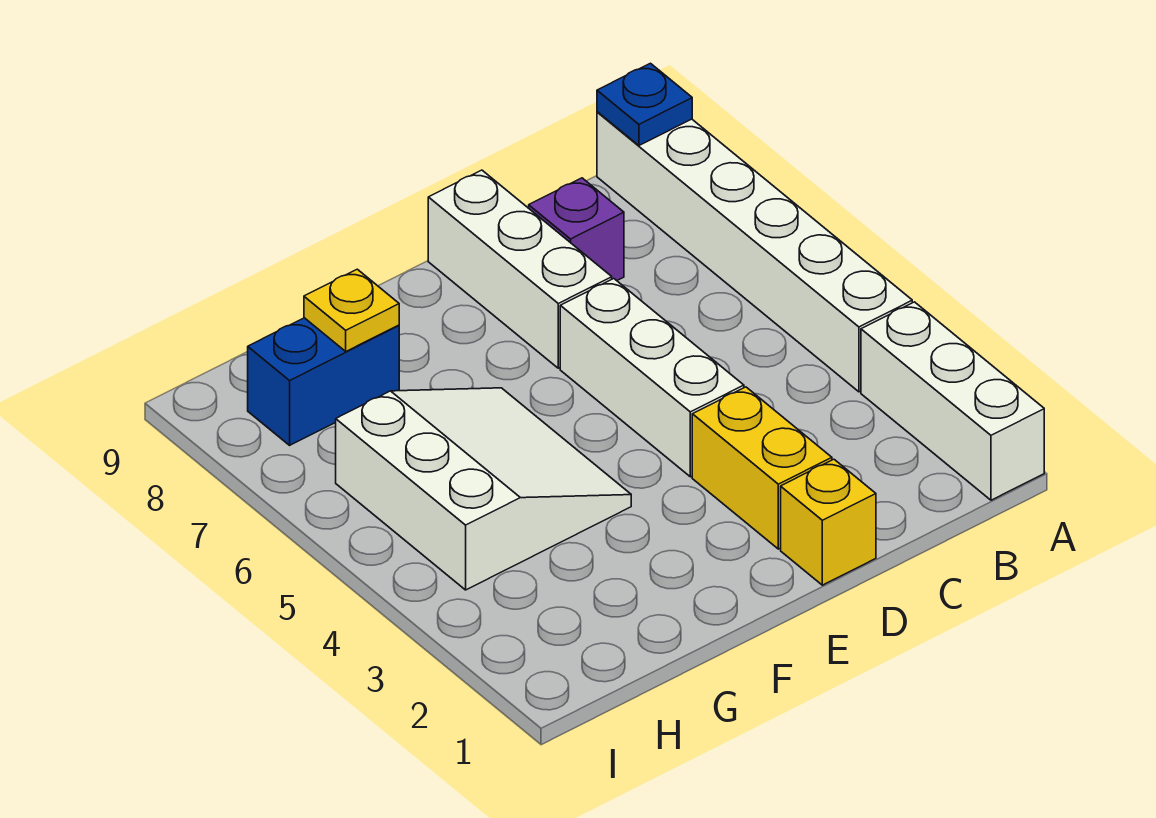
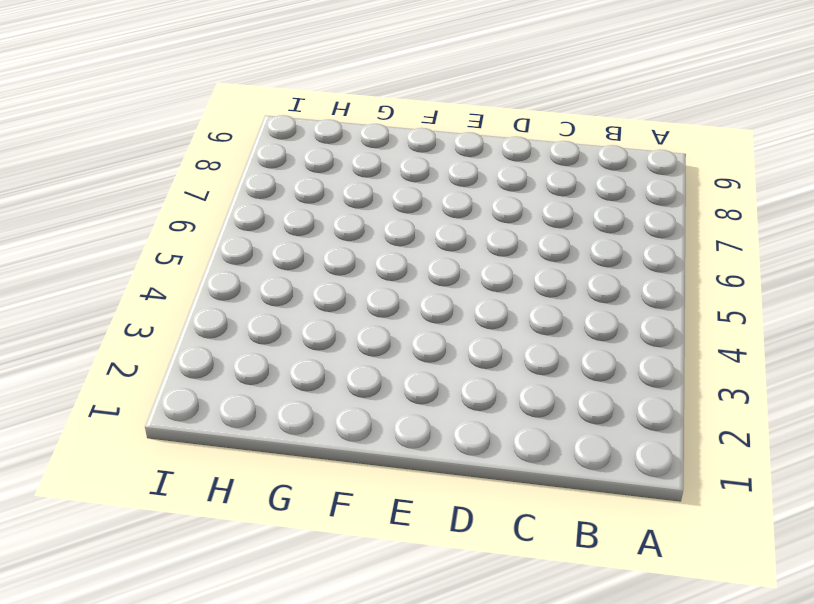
none -> white brick A1:A3 level 1
none -> white brick A4:A9 level 1

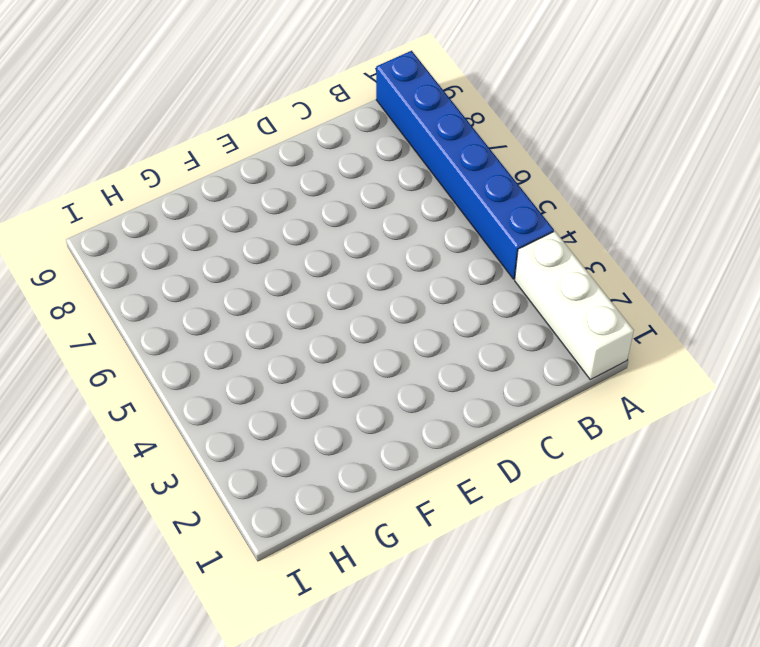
blue brick A4:A9 level 1 -> white brick A4:A9 level 1
none -> purple brick C8 level 1
none -> yellow brick D1 level 1

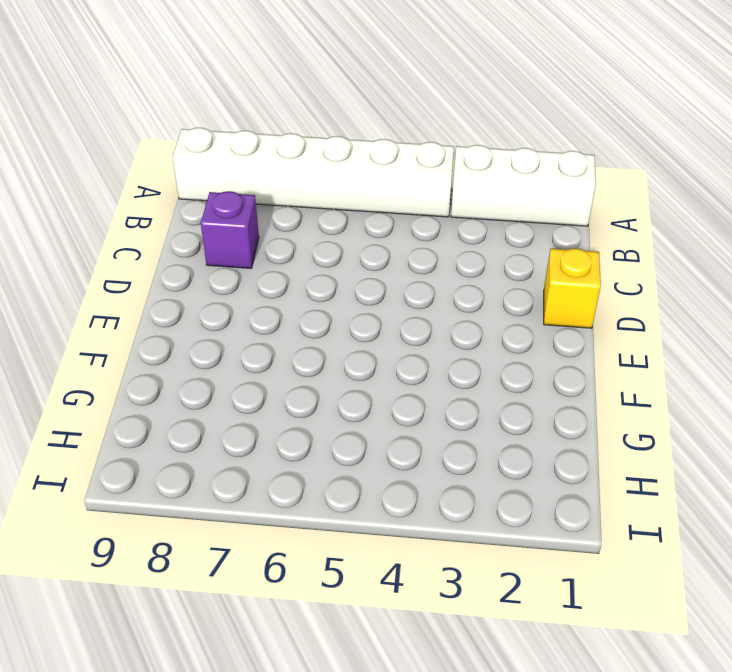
none -> yellow brick D2:D3 level 1
none -> white brick D4:D6 level 1

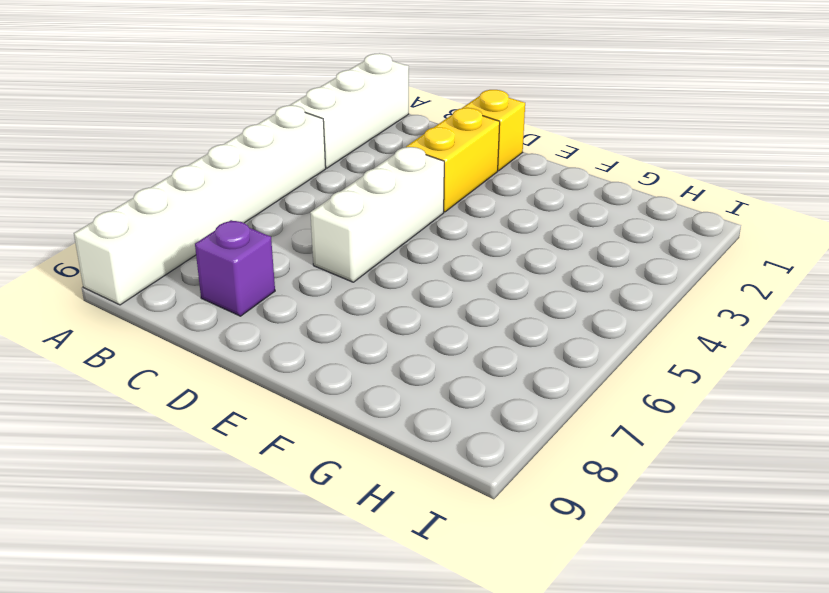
none -> white brick D7:D9 level 1
none -> white slope F4:H6 level 1 top H

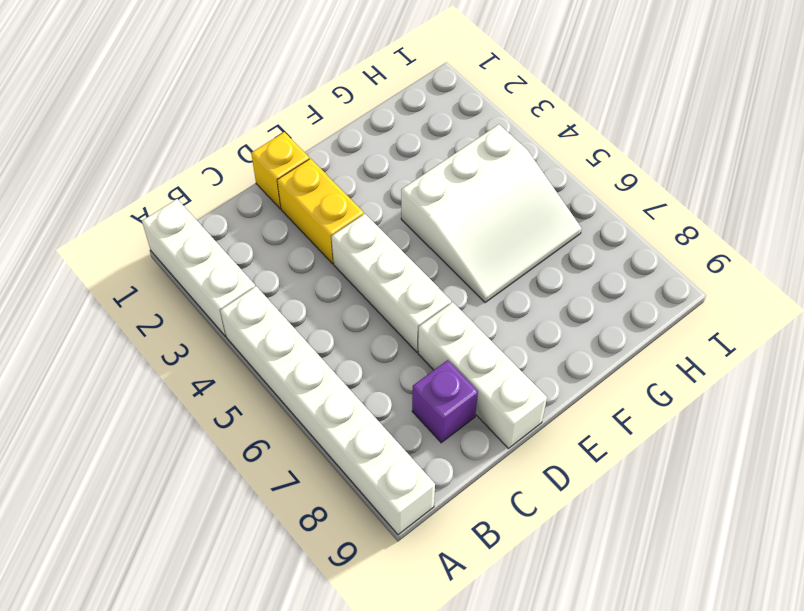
white slope F4:H6 level 1 top 4 -> white slope F4:H6 level 1 top H
none -> blue brick G8:H8 level 1
none -> blue plate A9 level 2

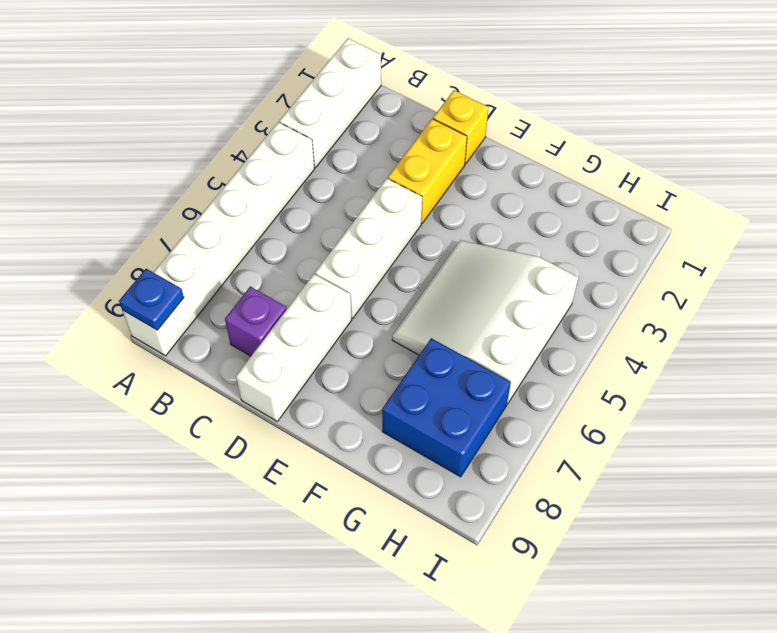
blue brick G7:H8 level 1 -> blue brick G8:H8 level 1
none -> yellow plate G8 level 2

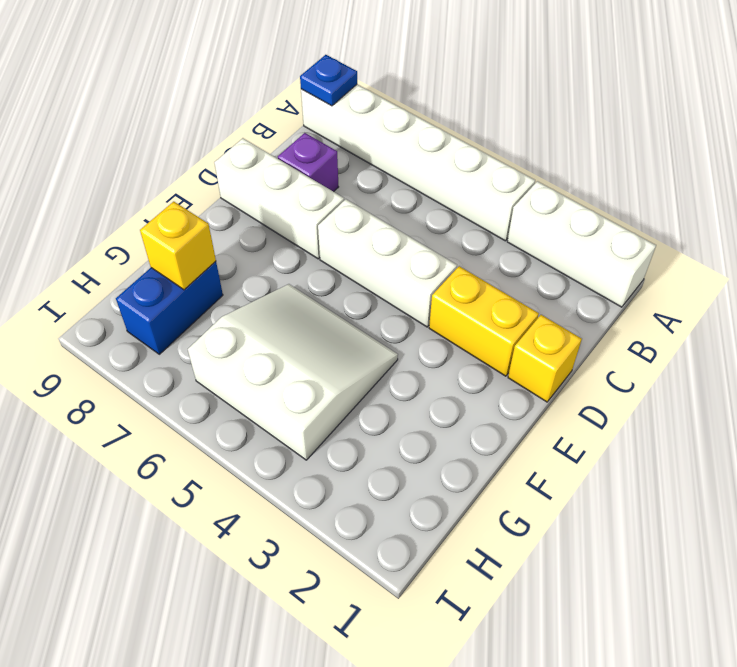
yellow brick G8 level 2 -> yellow plate G8 level 2

